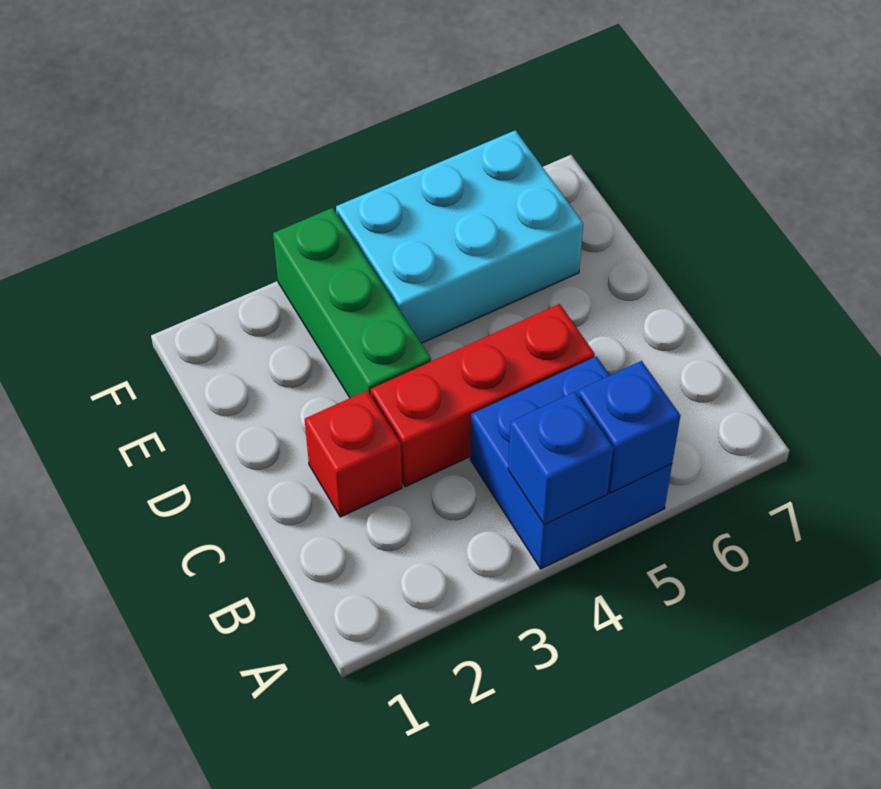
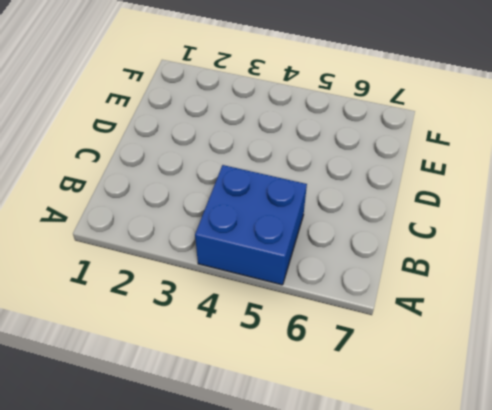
none -> red brick C2 level 1
none -> red brick C3:C5 level 1

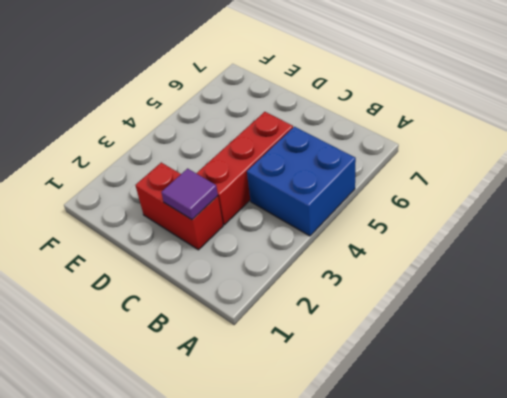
red brick C2:D2 level 1 -> red brick C2 level 1
purple tile C2 level 2 -> none
none -> green brick D3:F3 level 1
none -> cyan brick E4:F6 level 1

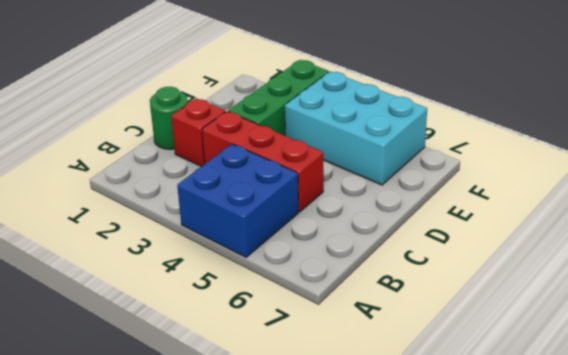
green round brick C1 level 1 -> none
none -> blue brick A4 level 2
none -> blue brick A5 level 2

